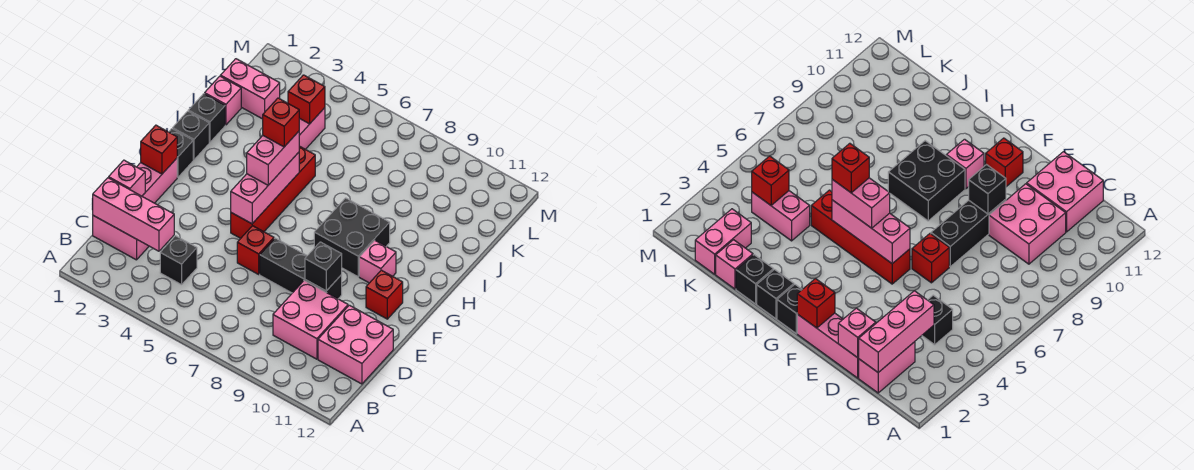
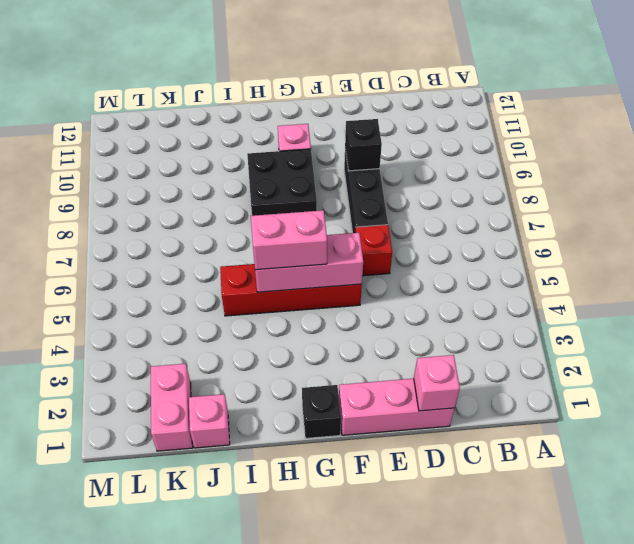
none -> pink brick C1:C2 level 1
none -> black brick C4 level 1
none -> pink brick C9:D10 level 1

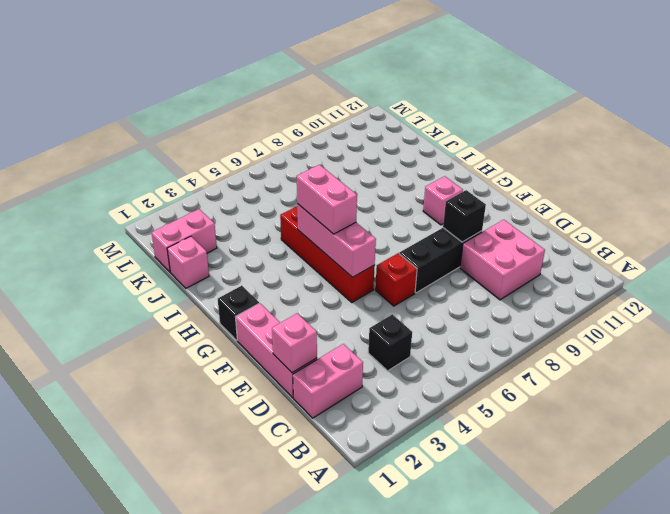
none -> pink brick C11:D12 level 1
none -> red brick F11 level 1
none -> black brick G8:H9 level 1

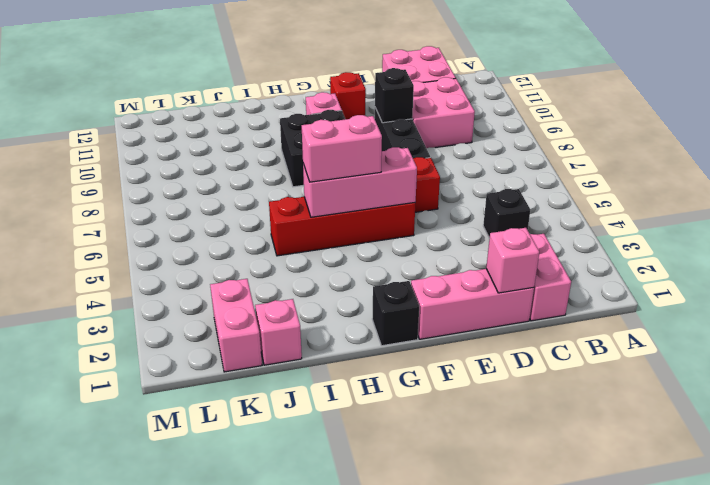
none -> black brick H1 level 1
none -> black brick I1 level 1
none -> pink brick J4:K4 level 1

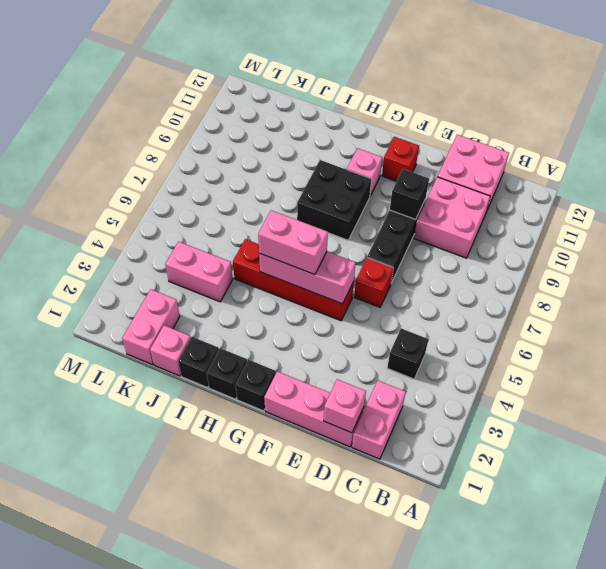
none -> pink brick C1:C3 level 2
none -> red brick F1 level 2
none -> red brick K4 level 2

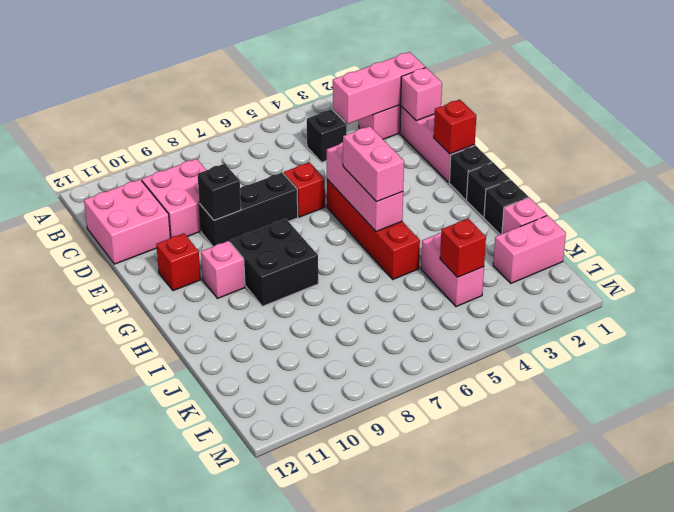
none -> red brick H5 level 4

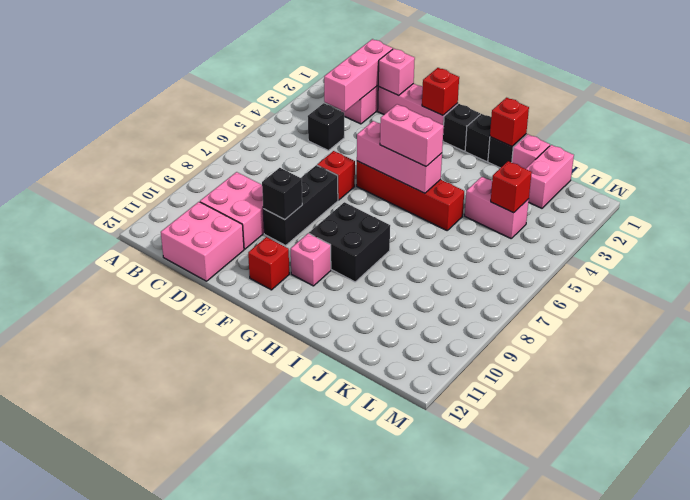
red brick I1 level 2 -> red brick H5 level 4

